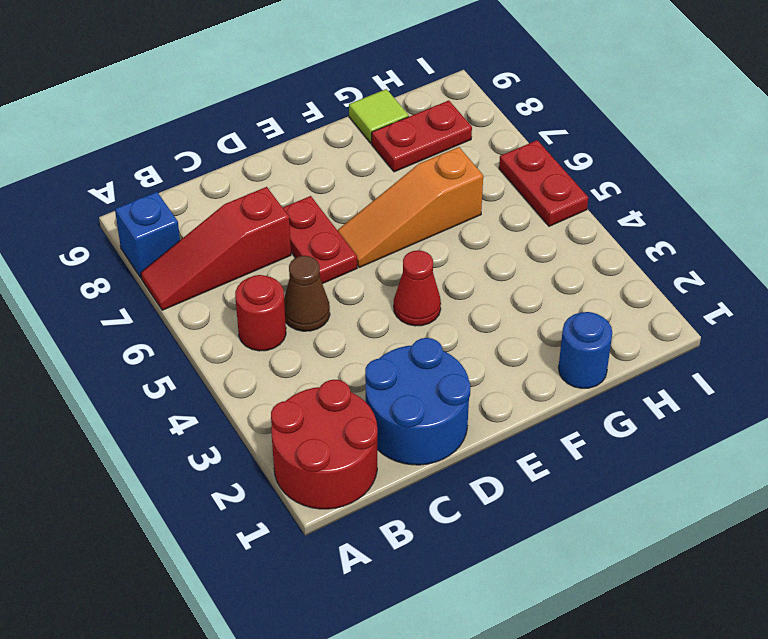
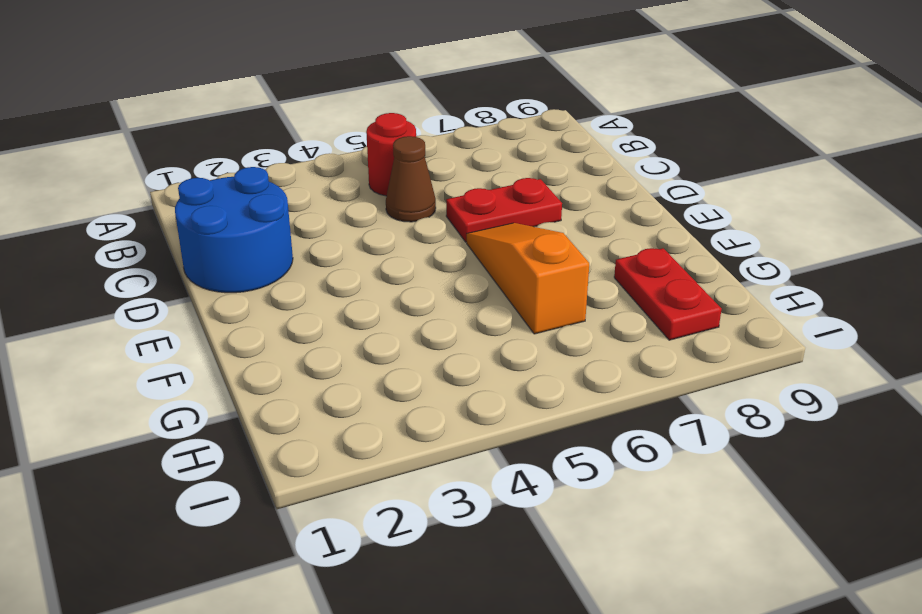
none -> red round brick A1:B2 level 1
none -> red slope A7:C7 level 1 top C
none -> blue brick A8 level 1

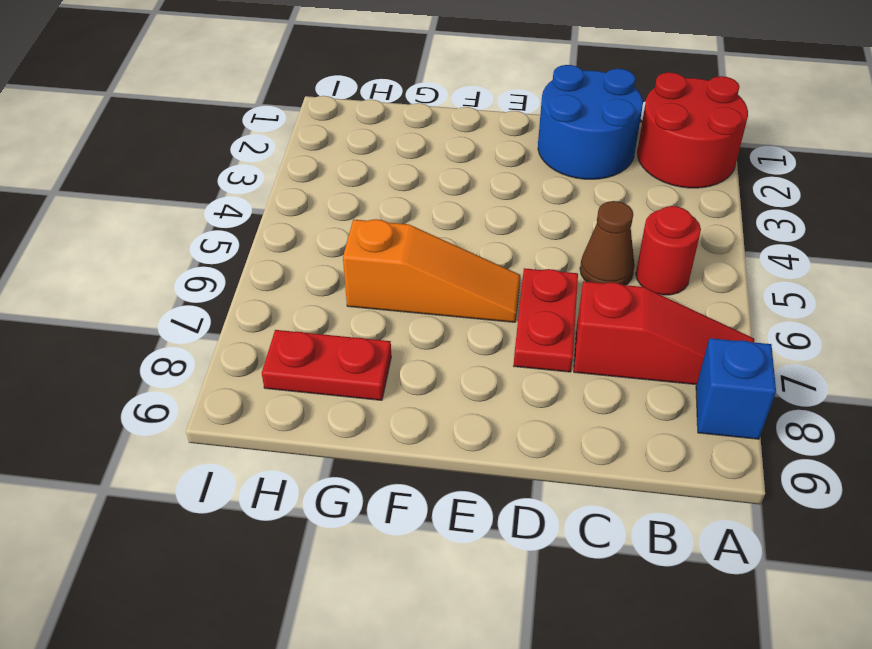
none -> red cone E4 level 1
none -> blue round brick G1 level 1
none -> lime tile G9 level 1

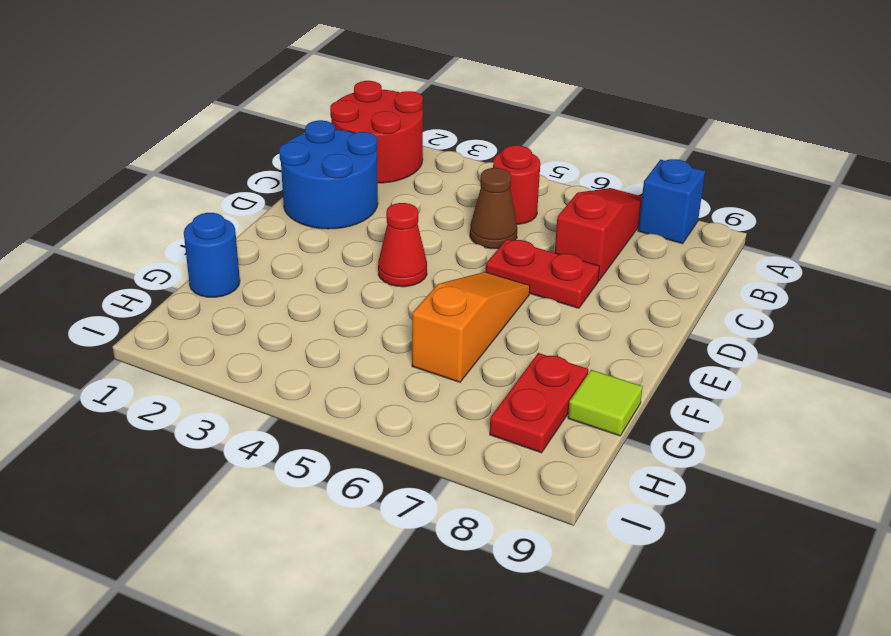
none -> red plate I5:I6 level 1

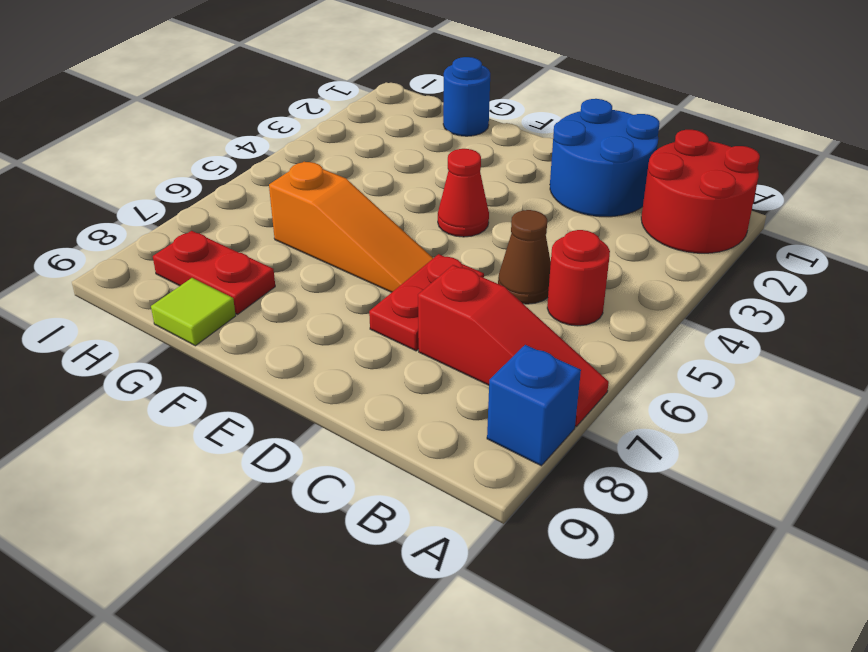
none -> red plate I5:I6 level 1

